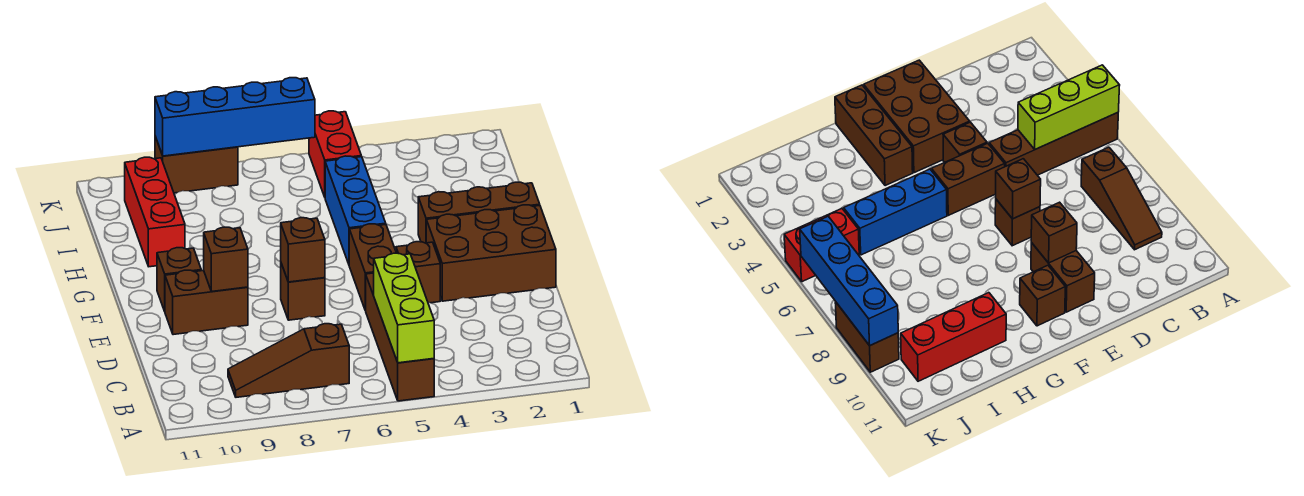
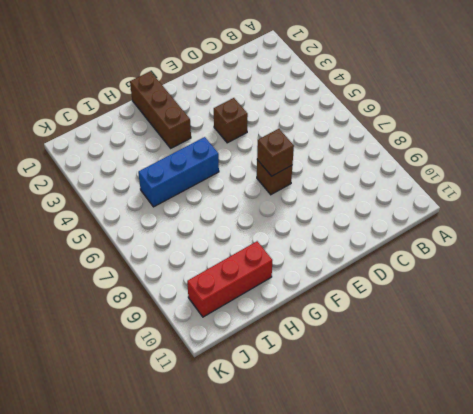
none -> brown brick A5:D5 level 1
none -> brown slope B7:B9 level 1 top 7
none -> brown brick E1:F3 level 1

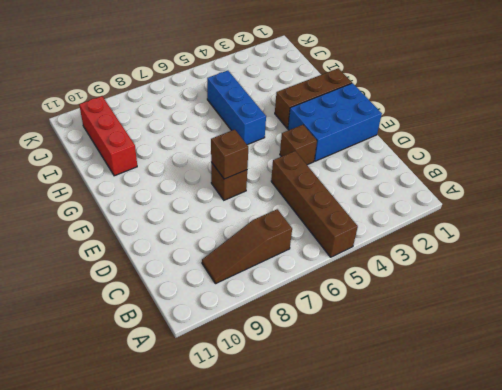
blue brick E1:F3 level 1 -> brown brick E1:F3 level 1
none -> brown brick E5:F5 level 1
none -> brown brick E9:E10 level 1
none -> brown brick F10 level 1

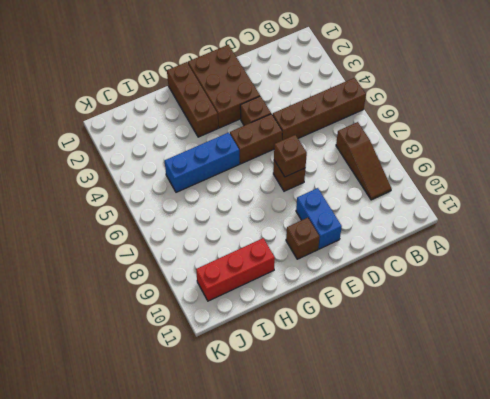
blue brick E9:E10 level 1 -> brown brick E9:E10 level 1
none -> red brick J5:K5 level 1
none -> brown brick K8:K9 level 1
none -> lime brick A5:C5 level 2

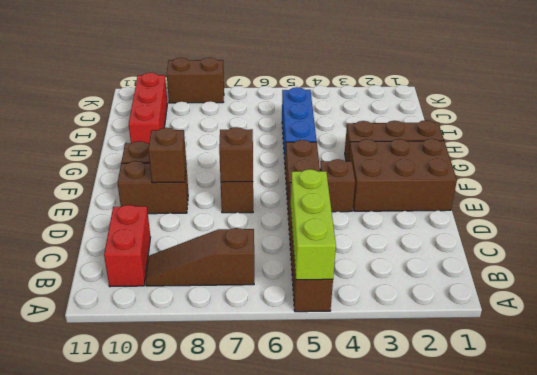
red brick B10:C10 level 1 -> red brick J5:K5 level 1
none -> blue brick K6:K9 level 2

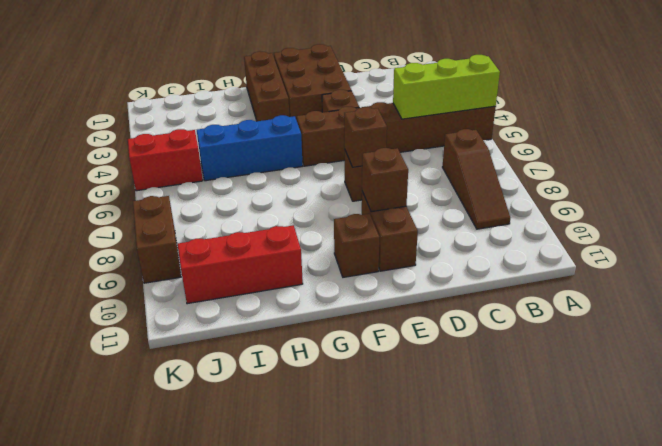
none -> blue brick K6:K9 level 2

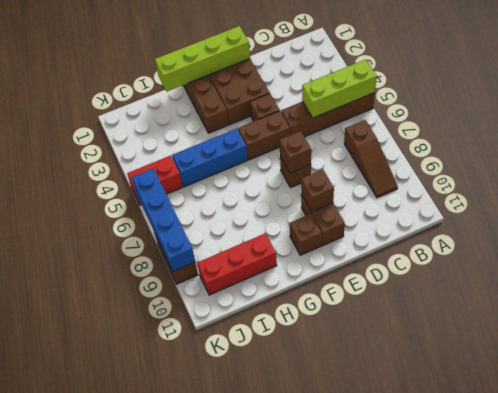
lime brick E1:H1 level 2 -> none

